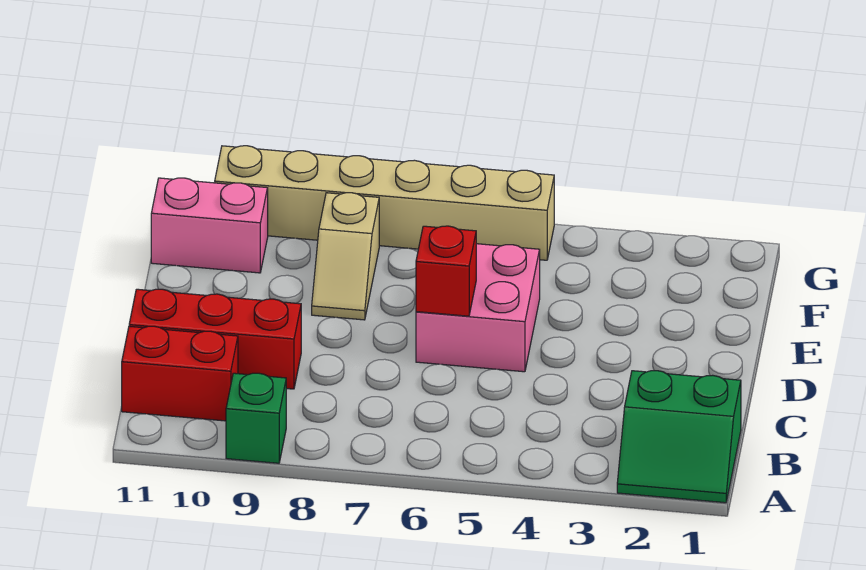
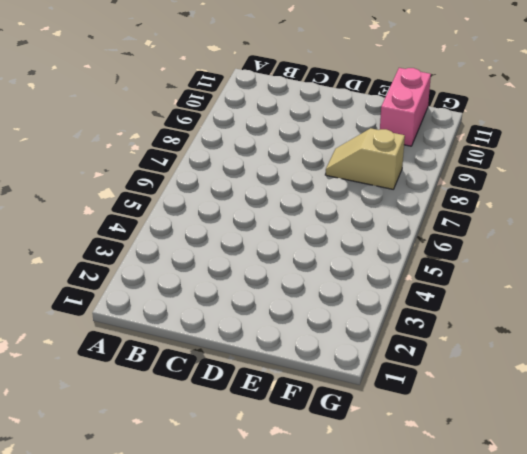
none -> green slope A1:B2 level 1 top B
none -> green brick A9 level 1

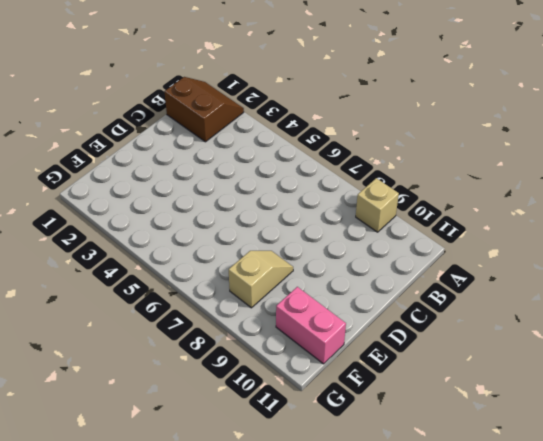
brown slope A1:B2 level 1 top B -> green slope A1:B2 level 1 top B
tan brick A9 level 1 -> green brick A9 level 1
none -> red brick B10:B11 level 1
none -> red brick C9:C11 level 1

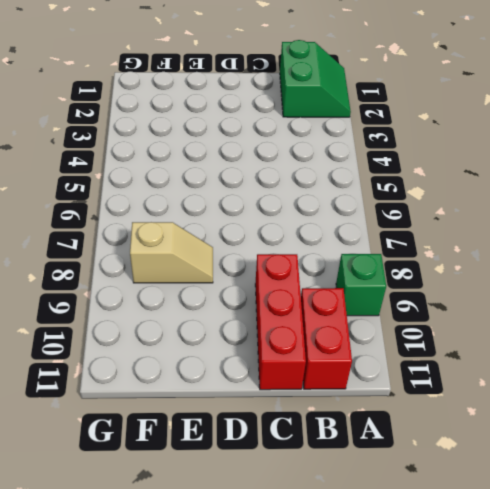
none -> pink brick D5:E6 level 1
none -> pink brick F10:F11 level 1

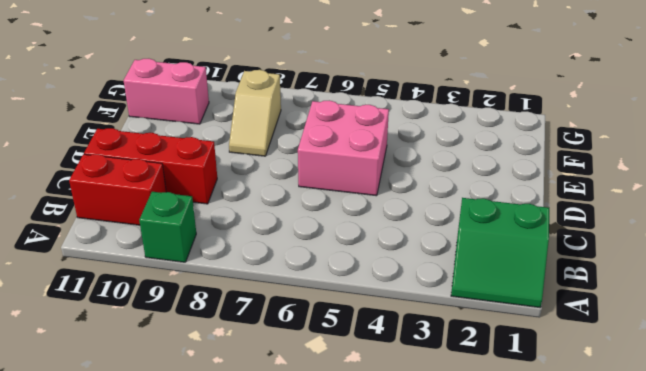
none -> tan brick G5:G10 level 1
none -> red brick D6 level 2

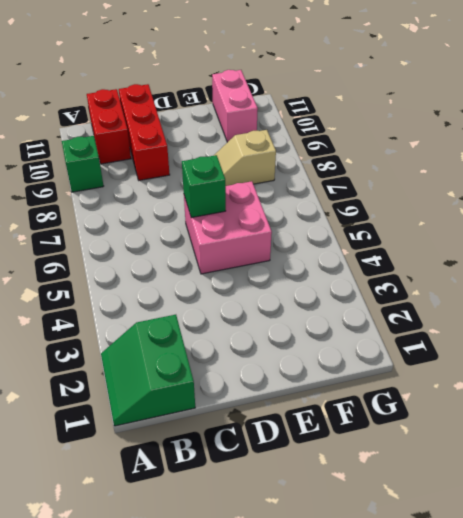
green brick D6 level 2 -> red brick D6 level 2
none -> tan brick G5:G10 level 1

